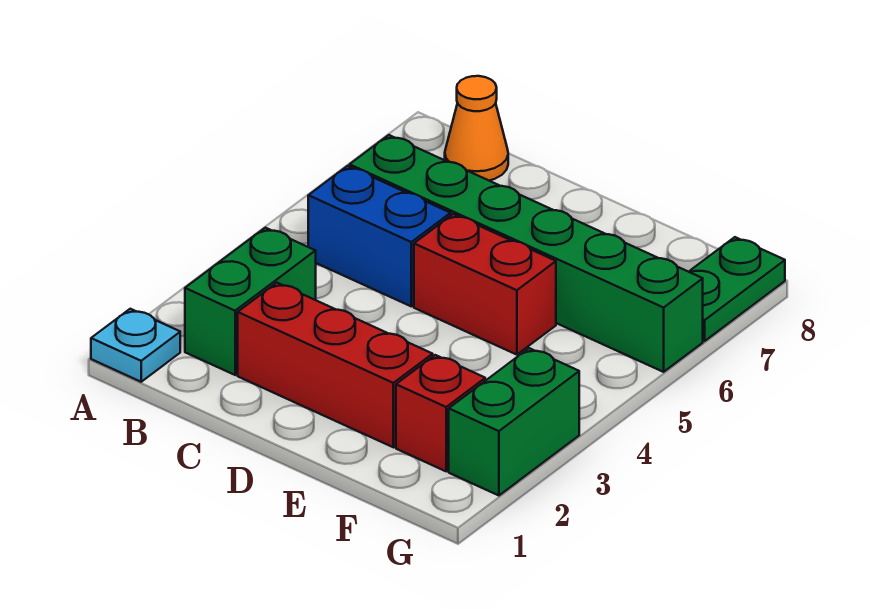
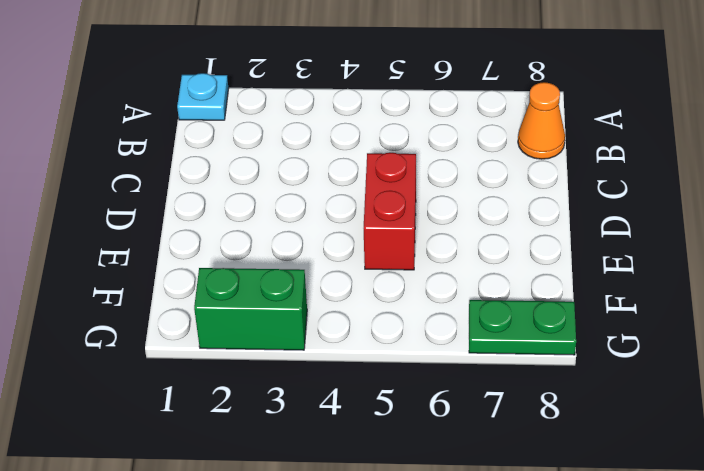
none -> green brick B2:B3 level 1
none -> blue brick B5:C5 level 1

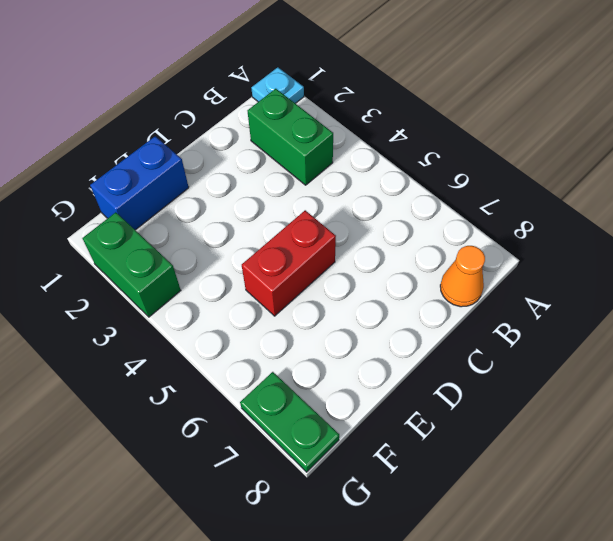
blue brick E1:F1 level 1 -> blue brick B5:C5 level 1
none -> green brick B6:G6 level 1
none -> red brick C2:E2 level 1

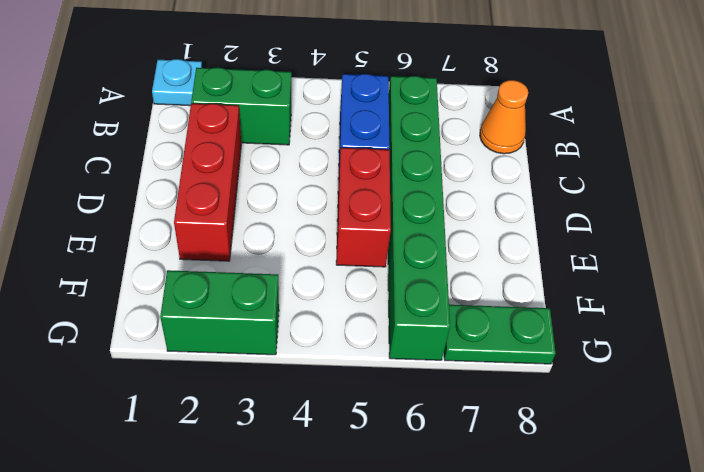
none -> red brick F2 level 1

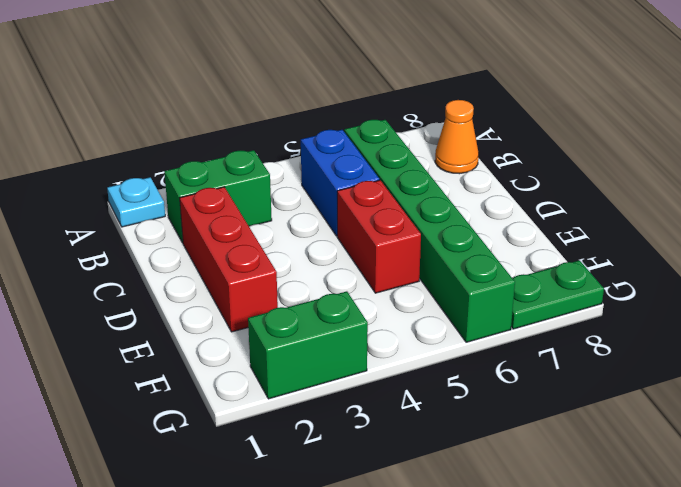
none -> red brick F2 level 1

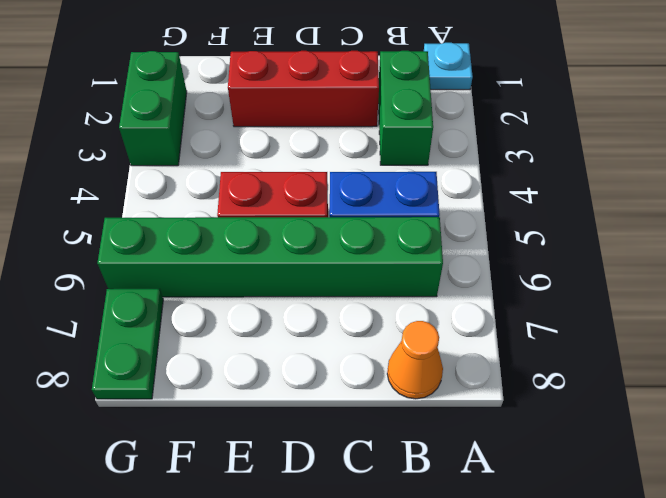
none -> red brick F2 level 1

